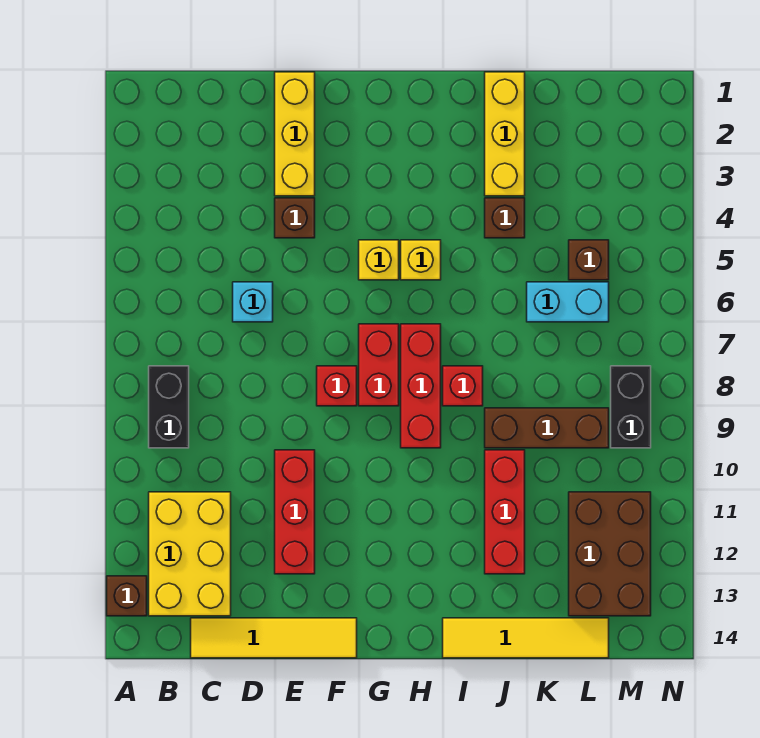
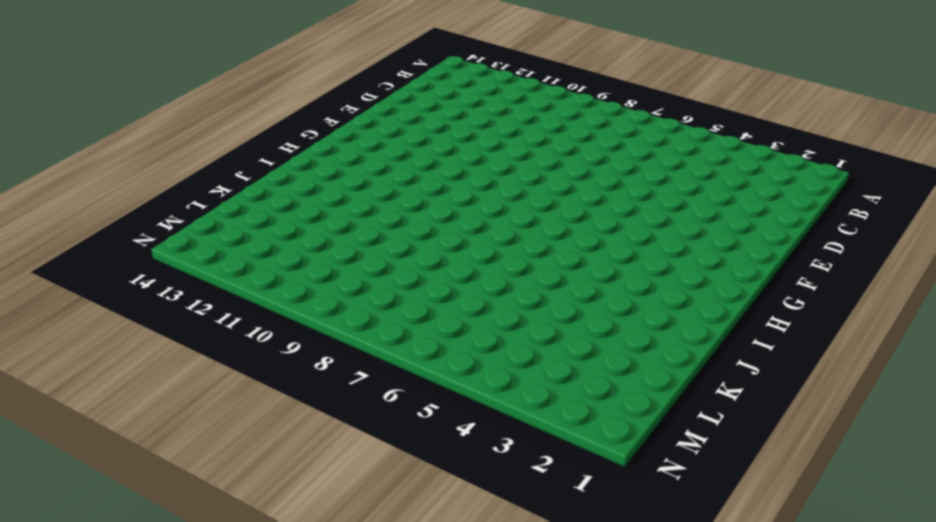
none -> brown brick A13 level 1
none -> black brick B8:B9 level 1
none -> yellow brick B11:C13 level 1

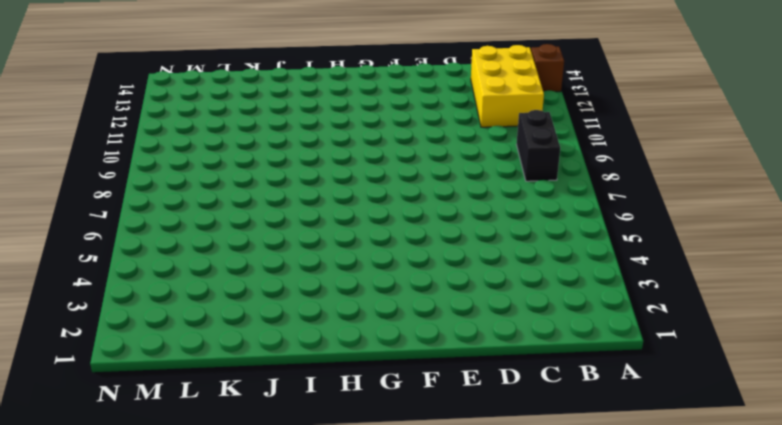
none -> yellow tile C14:F14 level 1
none -> cyan brick D6 level 1
none -> yellow brick E1:E3 level 1

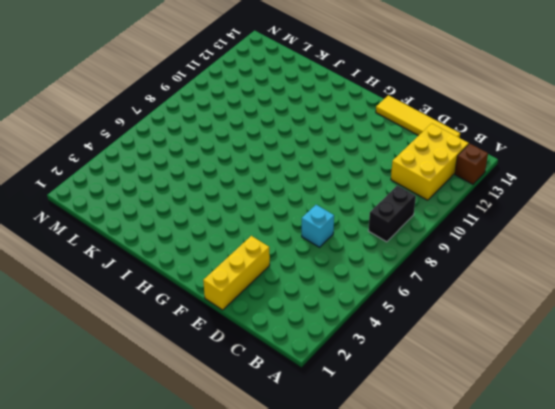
none -> brown brick E4 level 1
none -> red brick E10:E12 level 1
none -> red brick F8 level 1

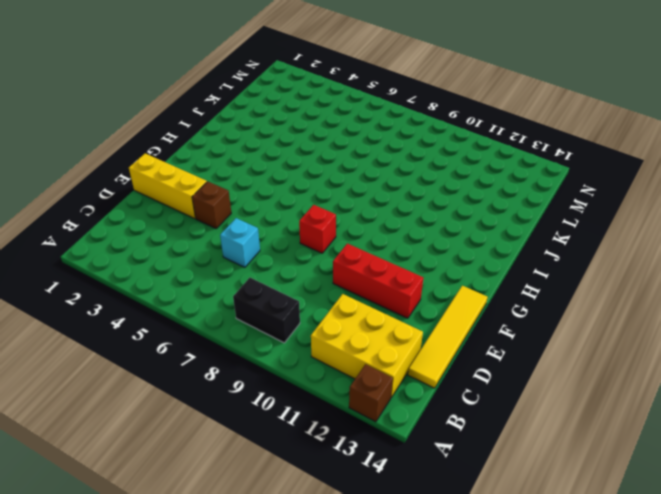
none -> yellow brick G5 level 1
none -> red brick G7:G8 level 1
none -> yellow brick H5 level 1

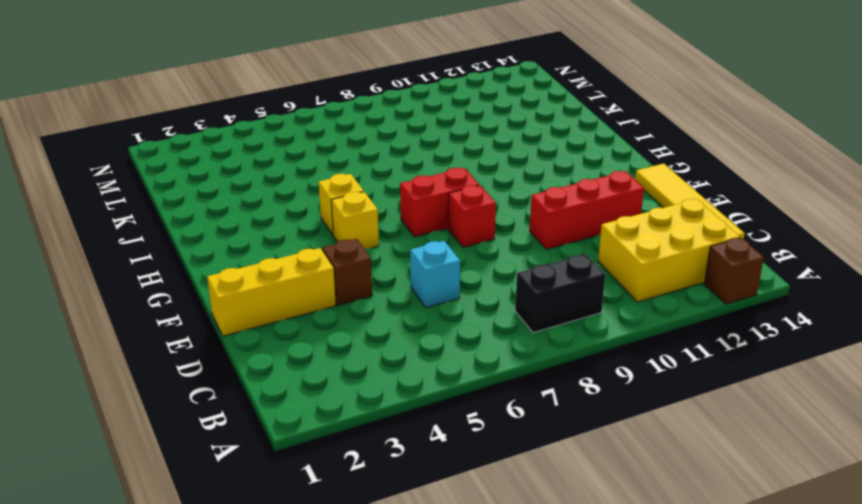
none -> red brick H7:H9 level 1
none -> red brick I8 level 1
none -> yellow tile I14:L14 level 1

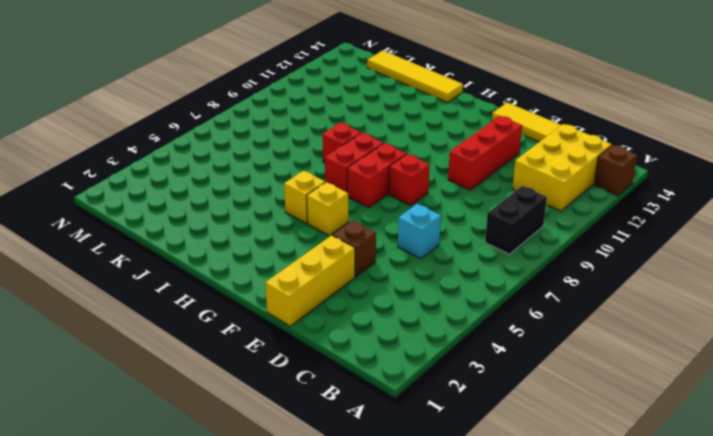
red brick H7:H8 level 1 -> red brick H7:H9 level 1
none -> yellow brick J1:J3 level 1
none -> brown brick J4 level 1
none -> brown brick J9:L9 level 1

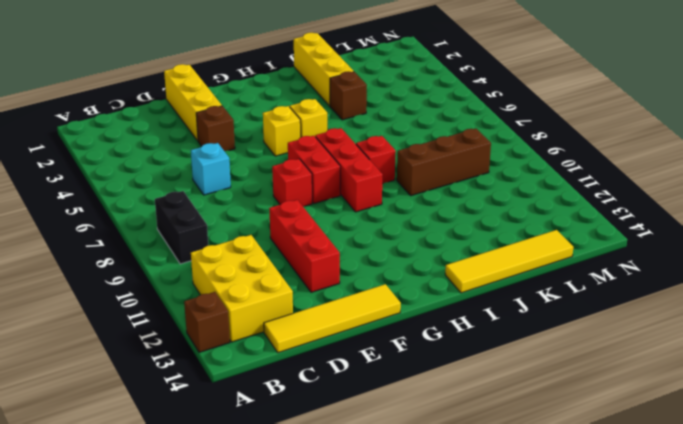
none -> red brick J10:J12 level 1
none -> cyan brick K6:L6 level 1
none -> brown brick L5 level 1

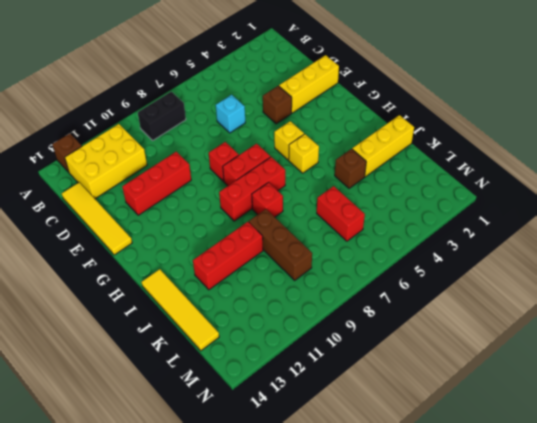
red brick K6:L6 level 1 -> cyan brick K6:L6 level 1
none -> brown brick L5 level 1
none -> brown brick L11:M13 level 1
none -> black brick M8:M9 level 1

